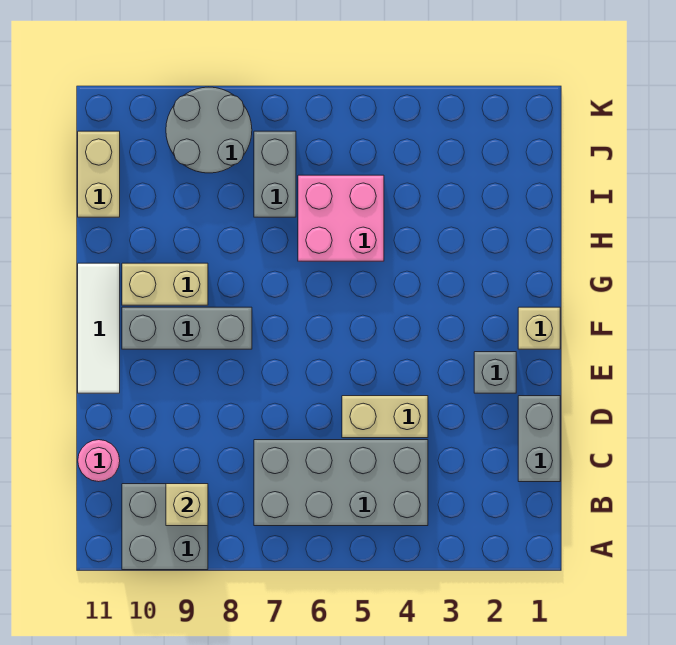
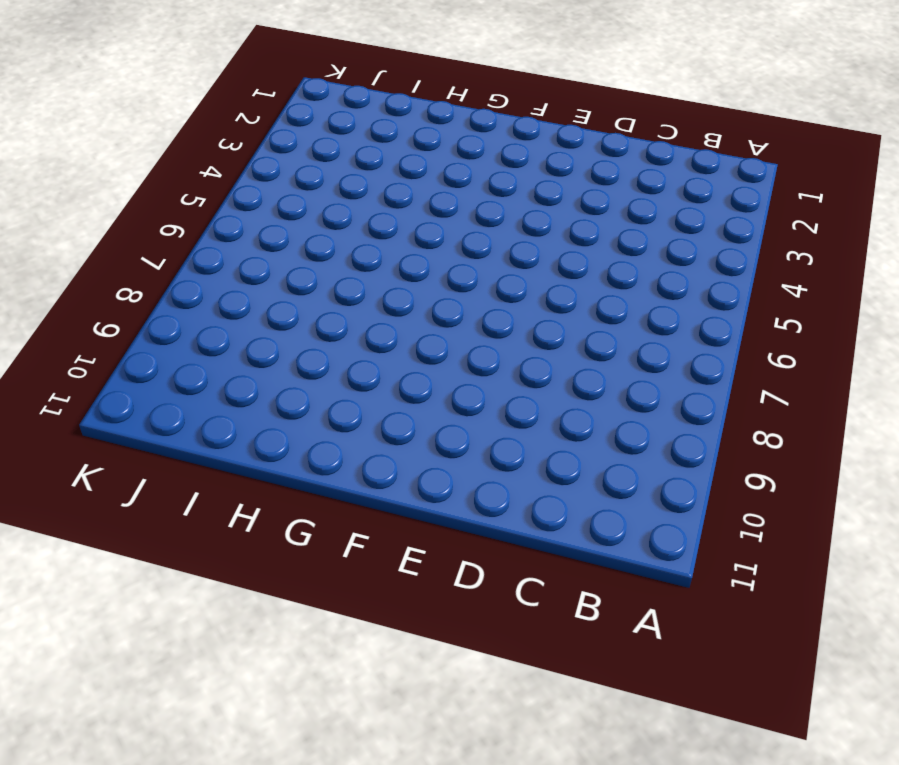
none -> grey brick A9:B10 level 1
none -> grey brick B4:C7 level 1
none -> grey brick C1:D1 level 1

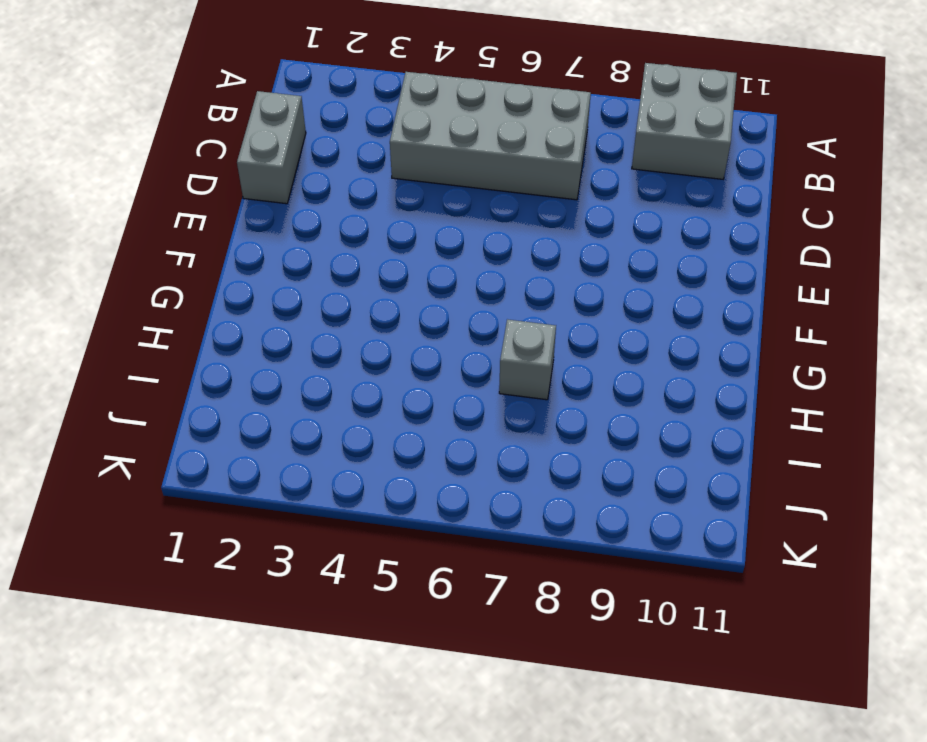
grey brick H7 level 1 -> grey brick E2 level 1
none -> pink round brick C11 level 1
none -> tan brick D4:D5 level 1
none -> white tile E11:G11 level 1

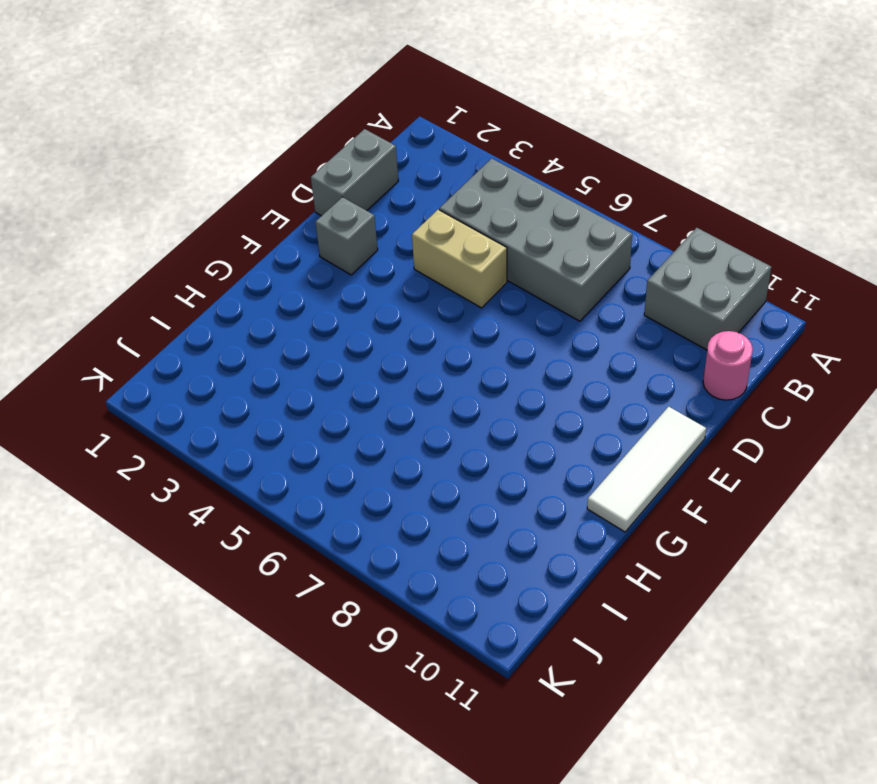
none -> tan brick F1 level 1
none -> grey brick F8:F10 level 1
none -> tan brick G9:G10 level 1

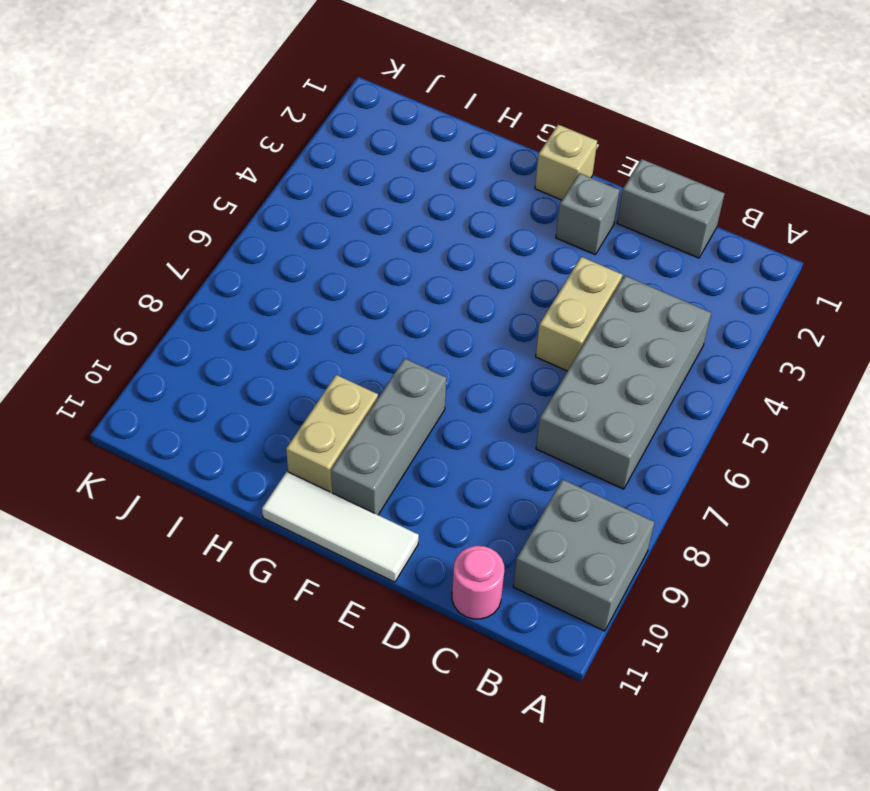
none -> pink brick H5:I6 level 1
none -> grey brick I7:J7 level 1
none -> tan brick I11:J11 level 1

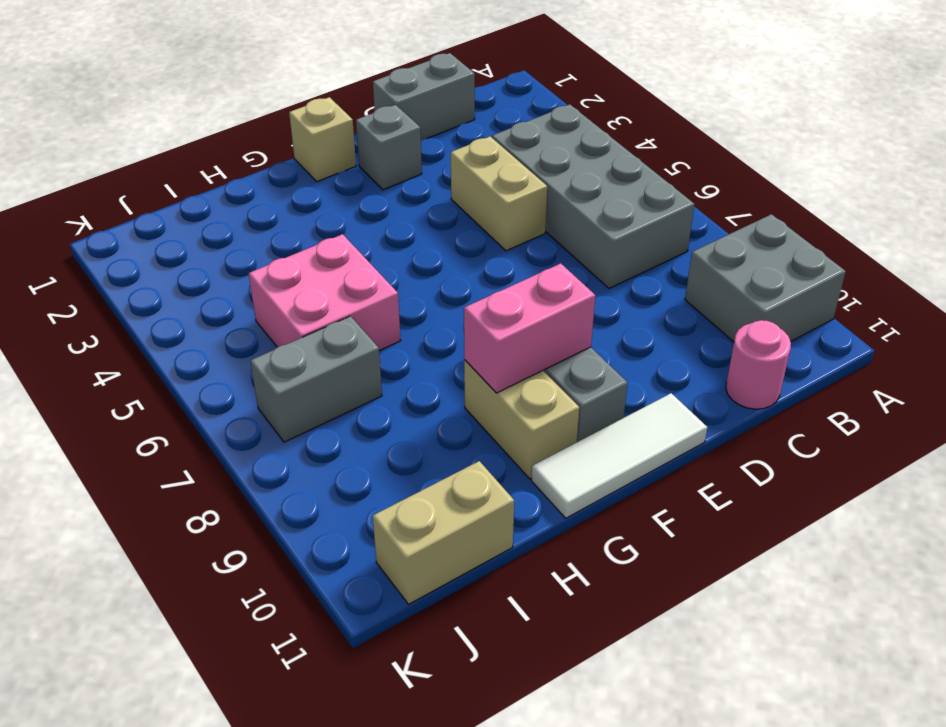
pink brick F9:G9 level 2 -> none
none -> grey round brick J8:K9 level 1
none -> tan brick B9 level 2

